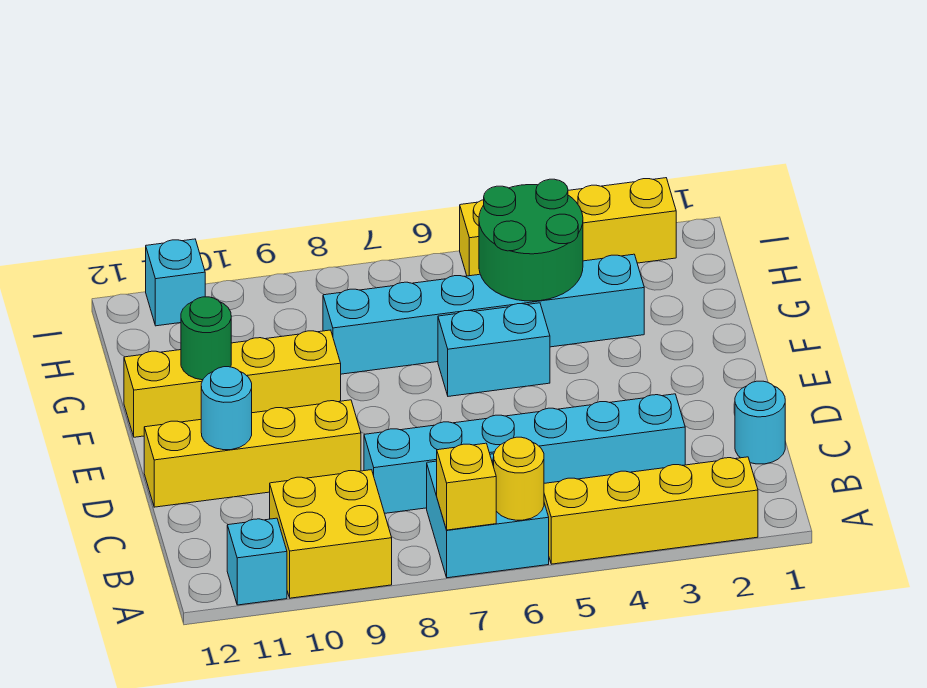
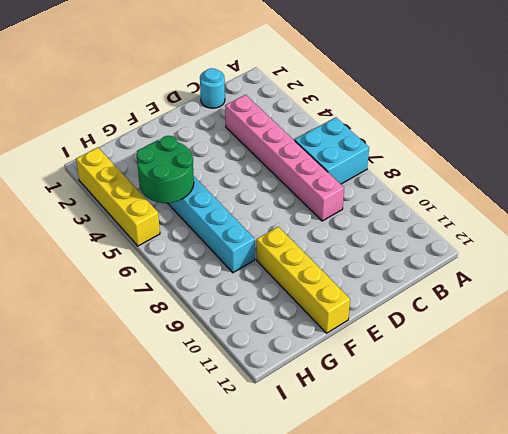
pink brick C3:C8 level 1 -> cyan brick C3:C8 level 1
none -> yellow brick A2:A5 level 1
none -> yellow brick A9:B10 level 1
none -> cyan brick A11 level 1

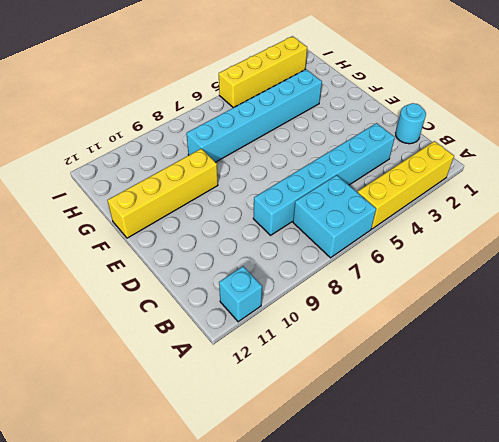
none -> yellow brick A9:B10 level 1
none -> yellow brick D9:D12 level 1
none -> cyan brick F5:F6 level 1

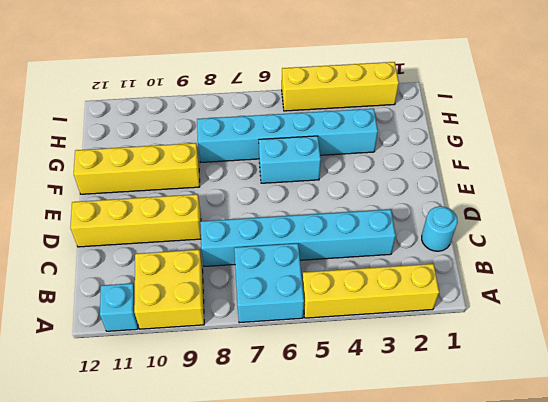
none -> cyan brick I11 level 1
none -> yellow round brick A6 level 2
none -> yellow brick A7 level 2

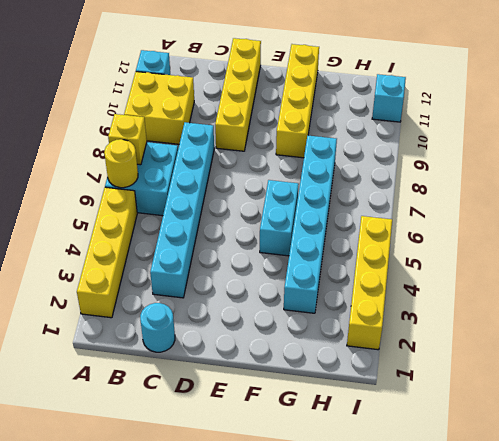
none -> cyan round brick D11 level 2
none -> green round brick F11 level 2
none -> green round brick G4:H5 level 2

